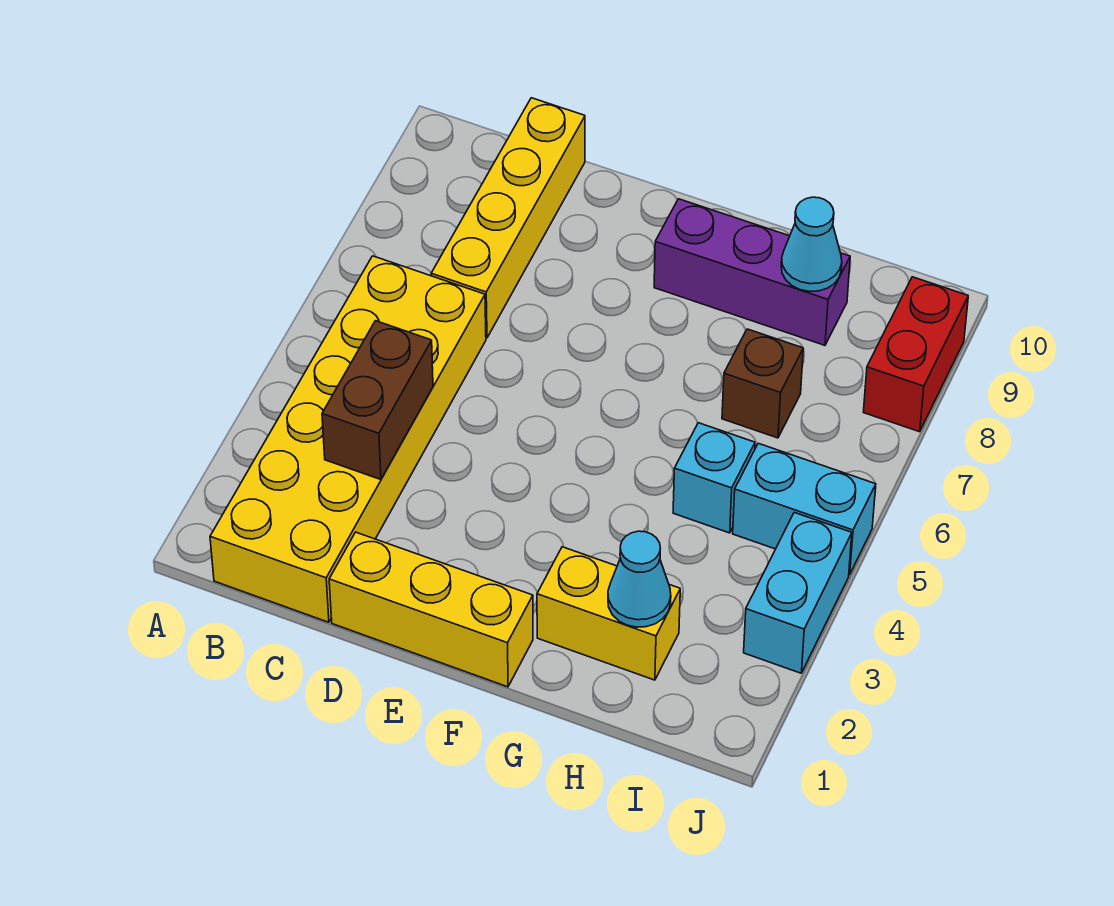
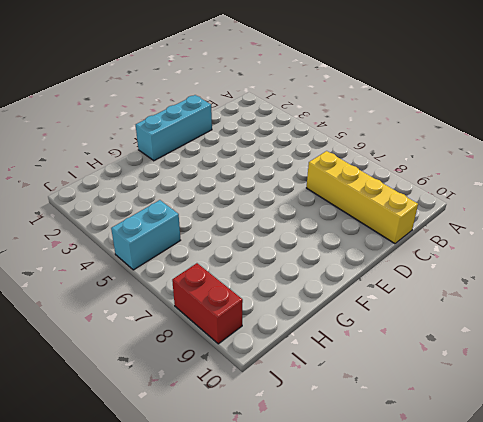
cyan brick D1:F1 level 1 -> yellow brick D1:F1 level 1
none -> yellow brick B1:C6 level 1
none -> purple brick F9:H9 level 1
none -> yellow brick G2:H2 level 1

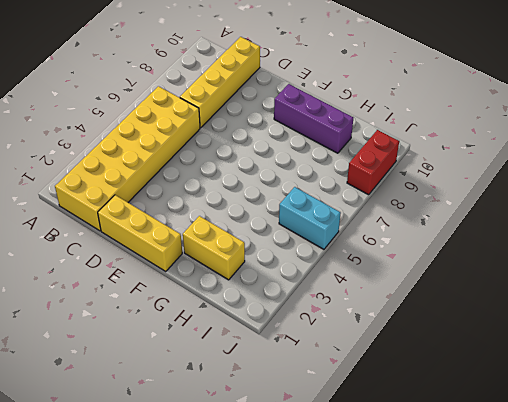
none -> cyan brick H5 level 1
none -> brown brick H7 level 1
none -> cyan brick J3:J4 level 1

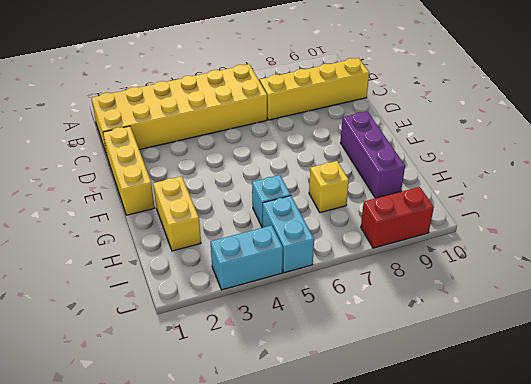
yellow brick H7 level 1 -> brown brick H7 level 1
none -> brown brick C3:C4 level 2
none -> cyan cone H2 level 2
none -> cyan cone H9 level 2

